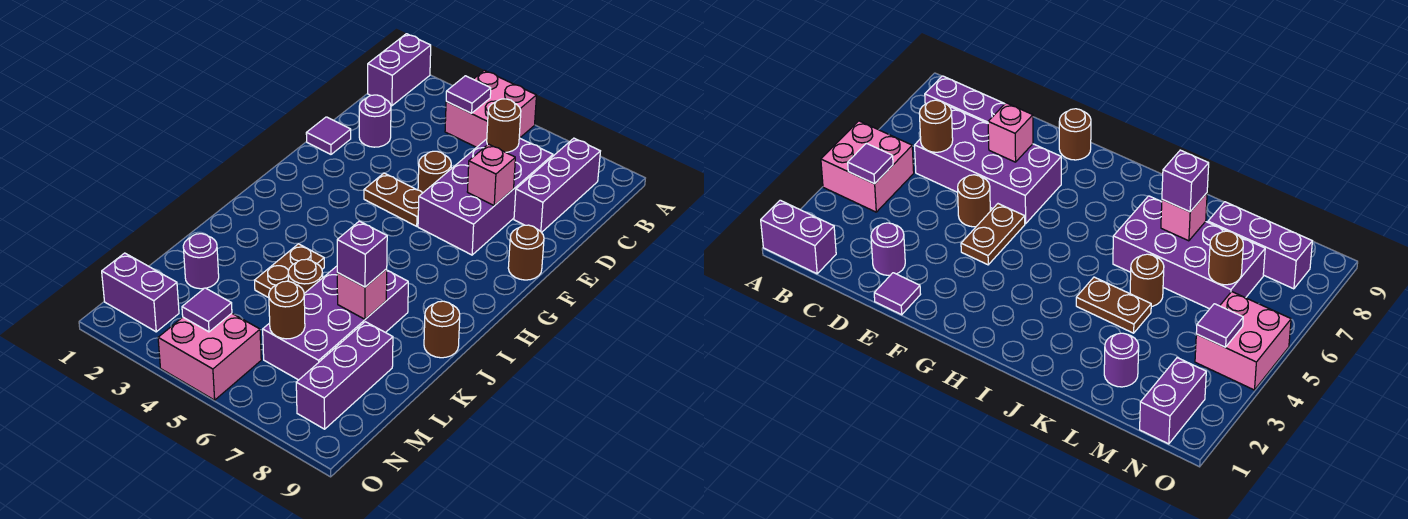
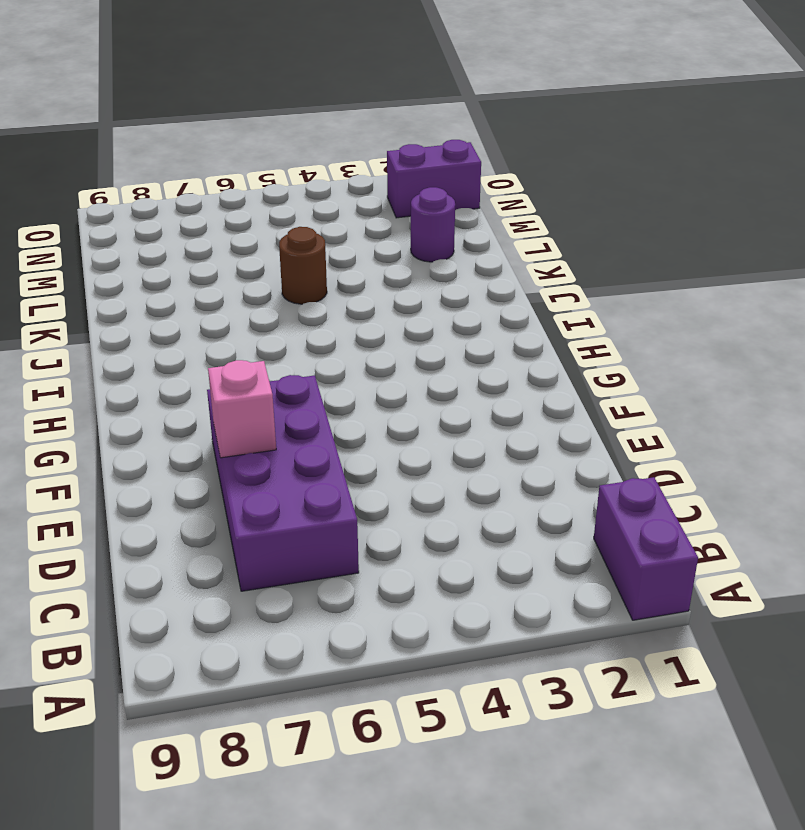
none -> pink brick A4:B5 level 1
none -> purple brick B8:D8 level 1
none -> purple round brick D2 level 1

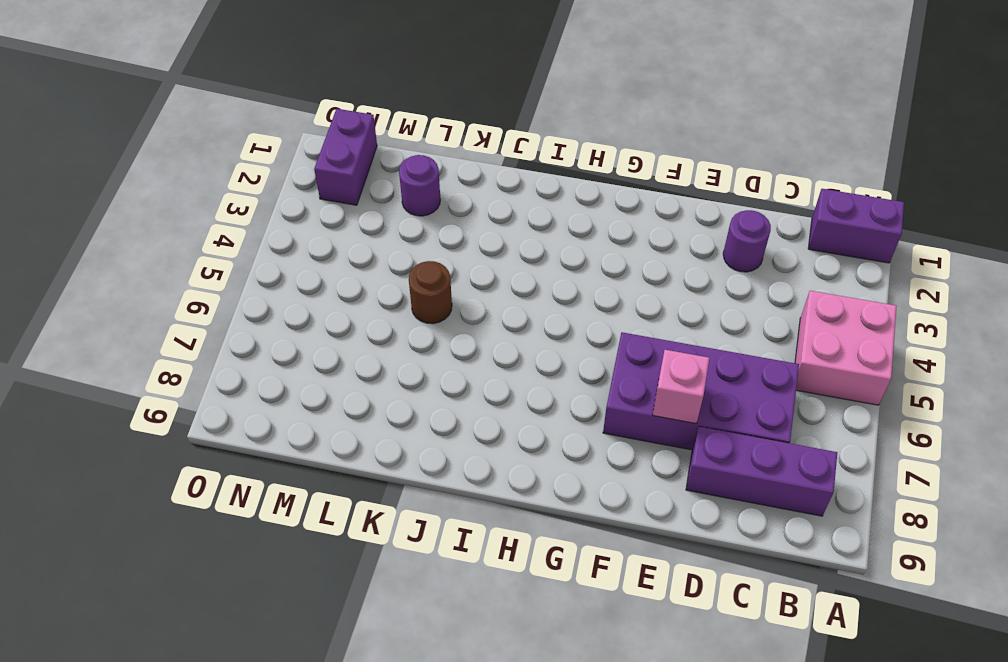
none -> purple tile E1 level 1
none -> brown round brick E5 level 1
none -> brown plate F4:F5 level 1

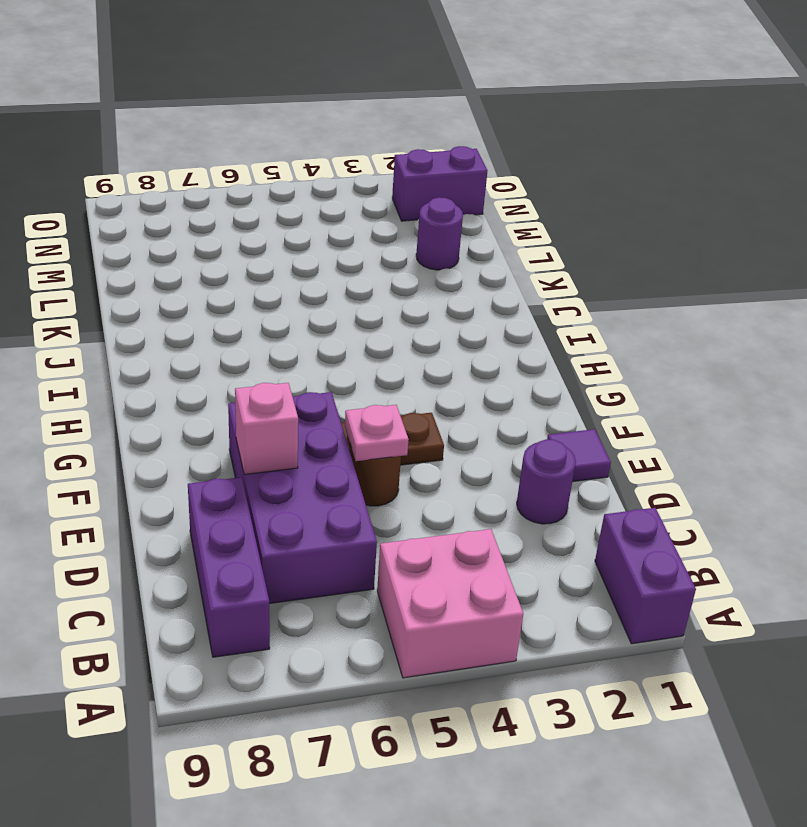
pink plate E5 level 2 -> none
none -> brown round brick F9 level 1
none -> brown plate J4:K4 level 1
none -> purple brick J6:M7 level 1

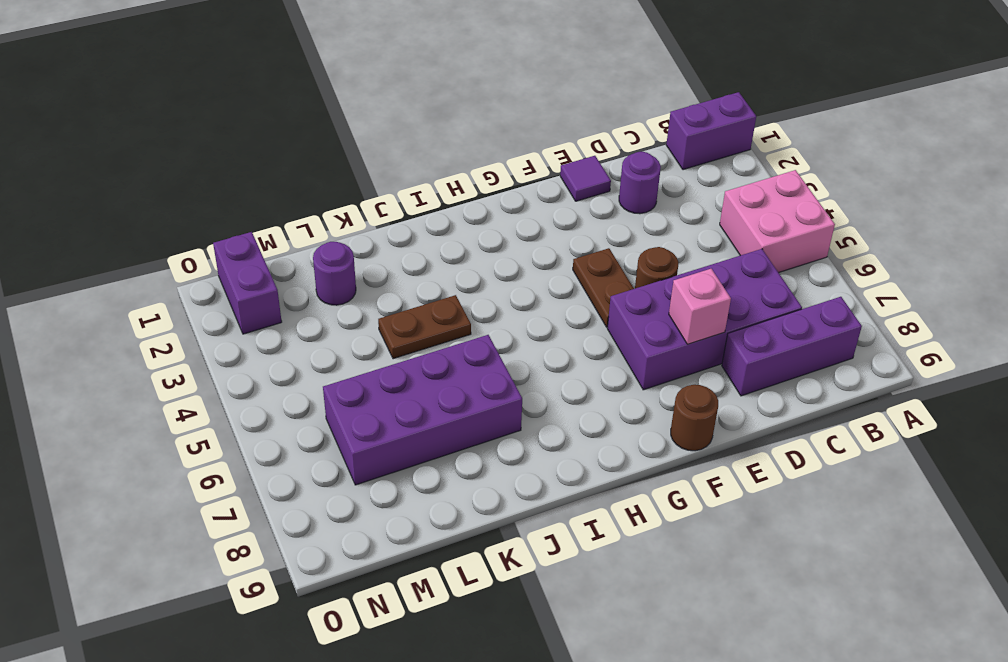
none -> brown round brick J9 level 1
none -> brown round brick K5 level 1
none -> purple brick L8:N8 level 1

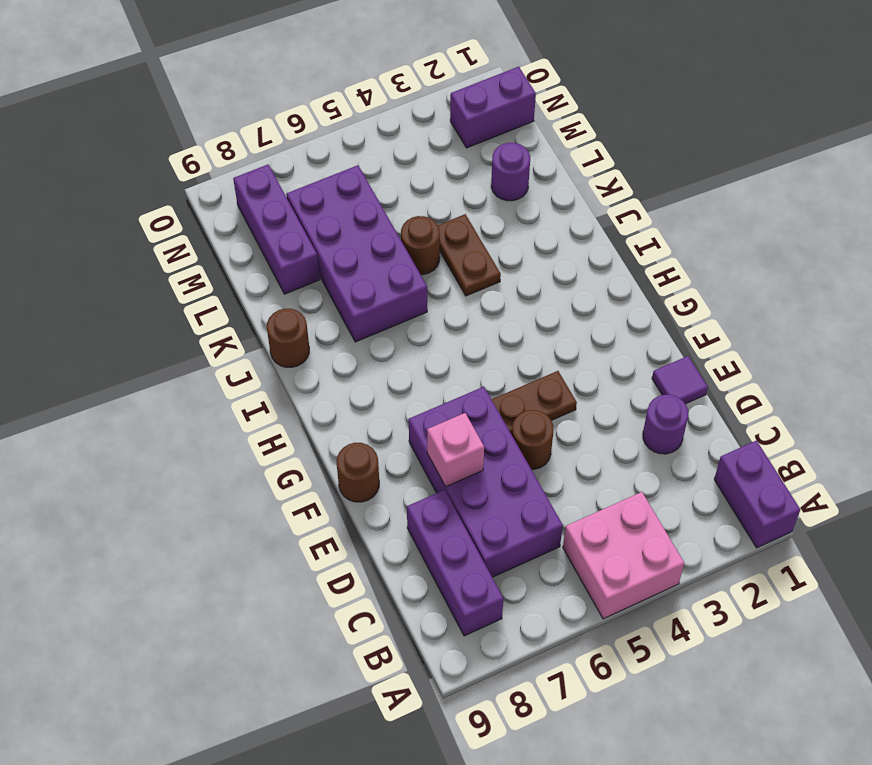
none -> pink brick N4:O5 level 1
none -> purple tile B4 level 2
none -> brown round brick C6 level 2

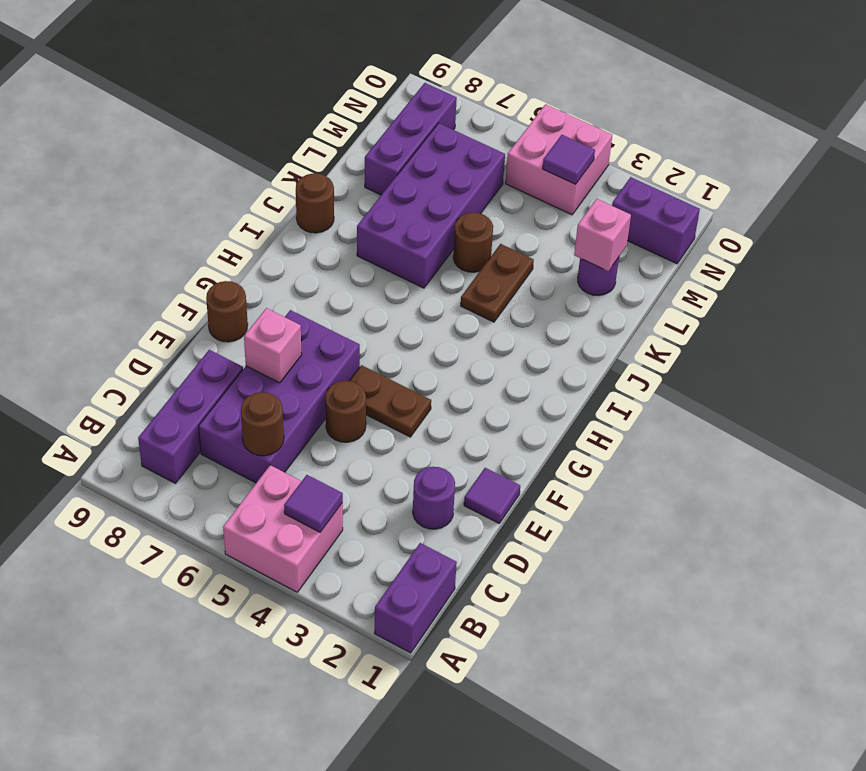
pink brick L2 level 2 -> pink brick K7 level 2
none -> brown round brick M6 level 2
none -> purple brick K7 level 3

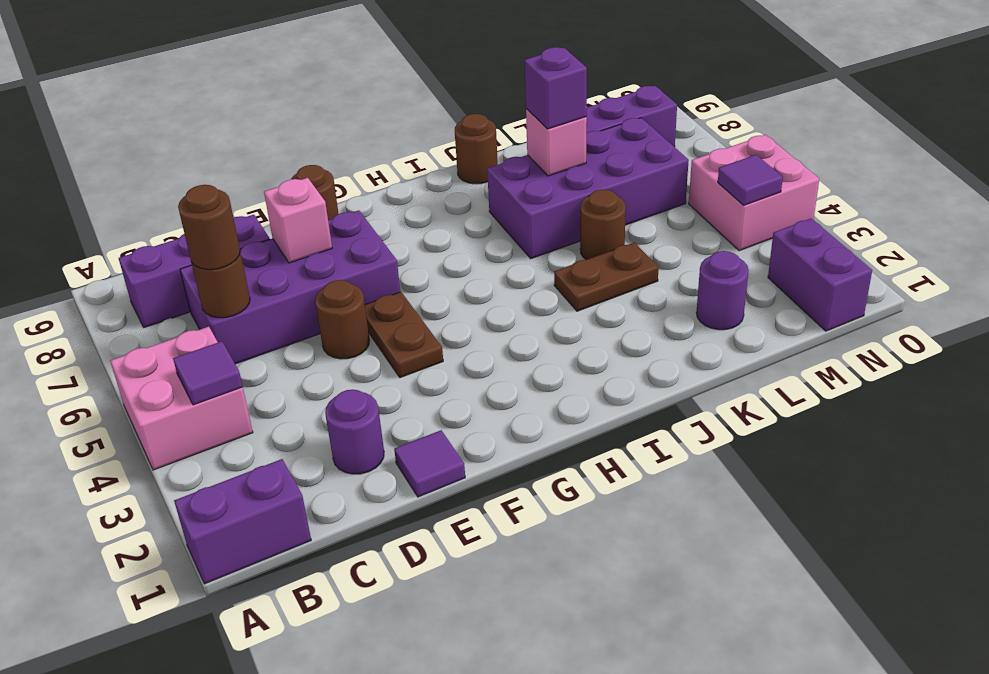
brown round brick C6 level 3 -> brown round brick M6 level 2

